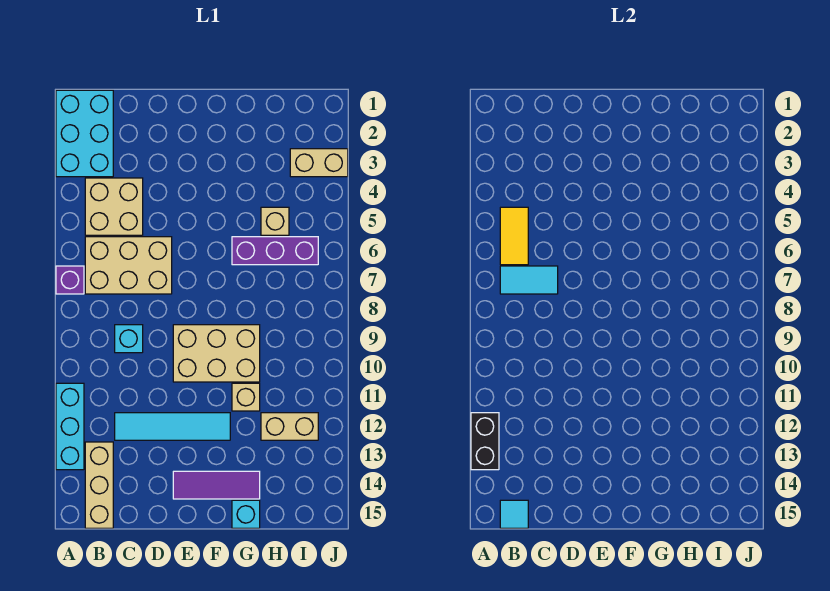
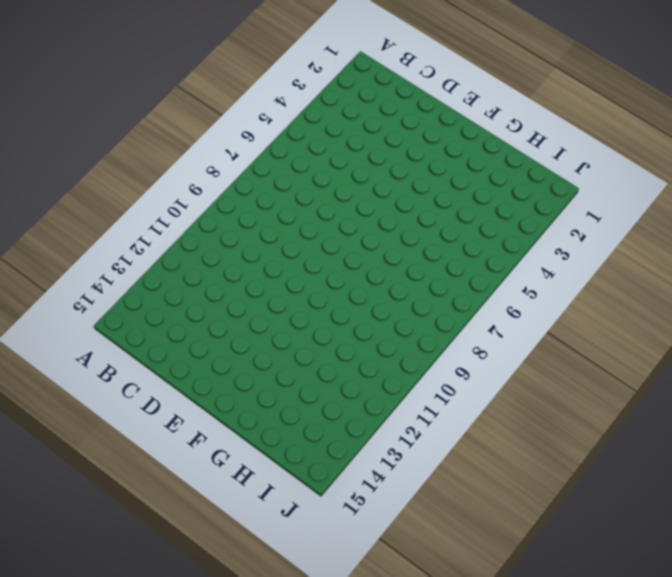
none -> cyan brick A1:B3 level 1
none -> purple brick A7 level 1
none -> cyan brick A11:A13 level 1

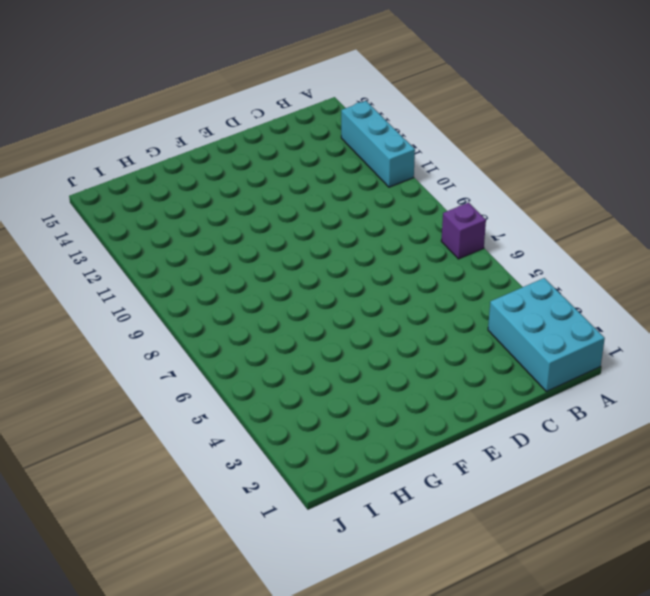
none -> tan brick B4:C5 level 1
none -> tan brick B6:D7 level 1
none -> tan brick B13:B15 level 1

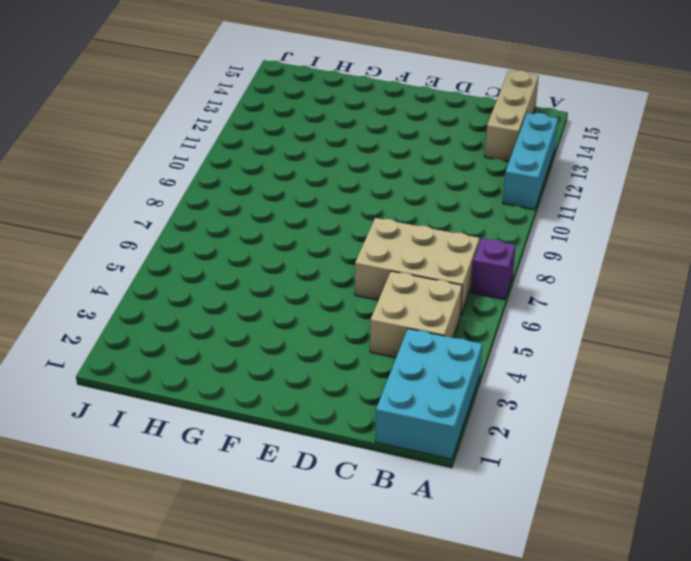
none -> cyan brick C9 level 1
none -> cyan tile C12:F12 level 1
none -> tan brick E9:G10 level 1

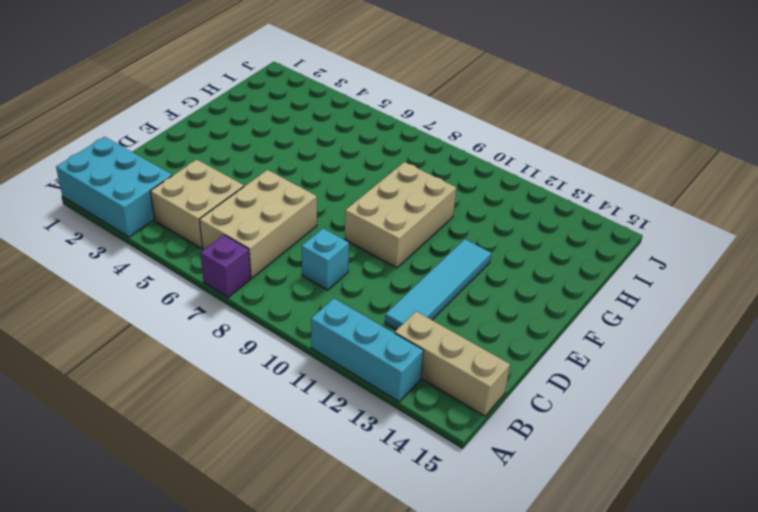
none -> purple tile E14:G14 level 1
none -> purple brick G6:I6 level 1
none -> tan brick G11 level 1

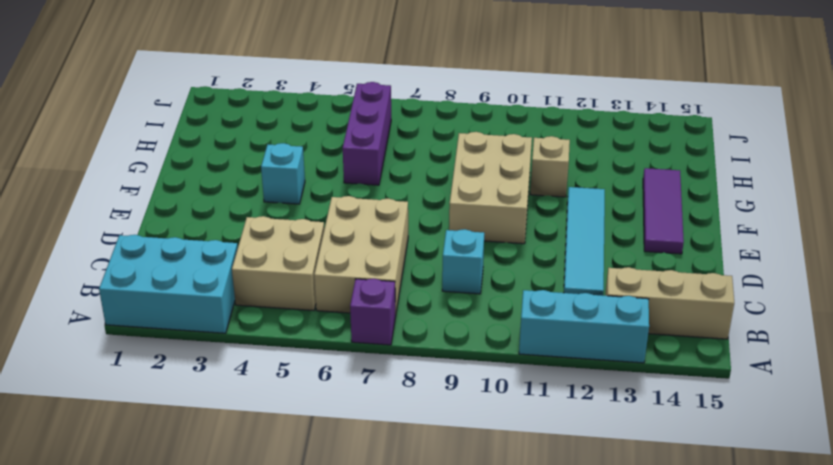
cyan brick F4 level 1 -> cyan brick G15 level 1
none -> tan brick H5 level 1
none -> tan brick H12:I12 level 1
none -> tan brick I3:J3 level 1

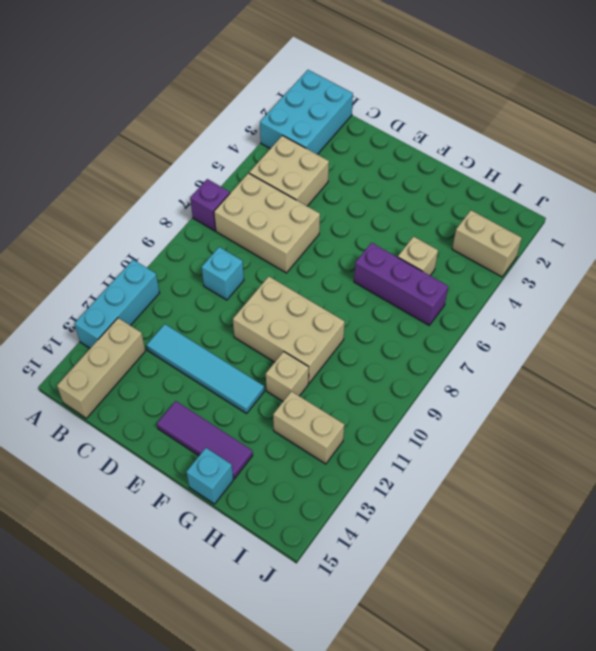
none -> black brick A12:A13 level 2
none -> yellow tile B5:B6 level 2
none -> cyan tile B7:C7 level 2

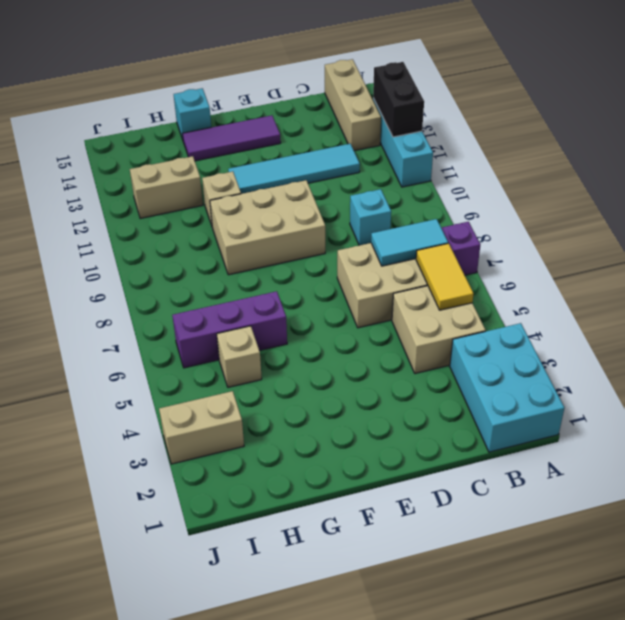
none -> cyan tile B15 level 2

